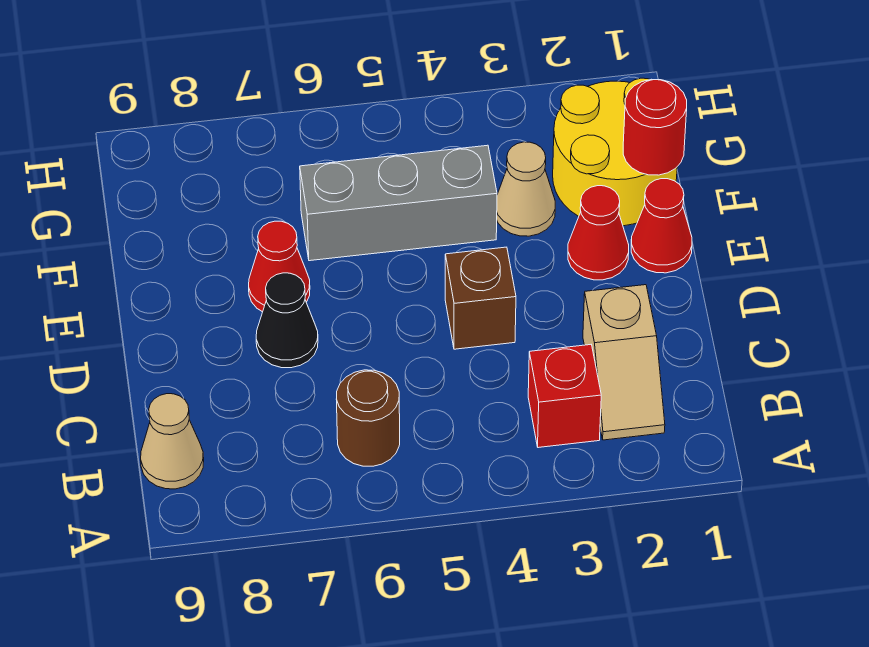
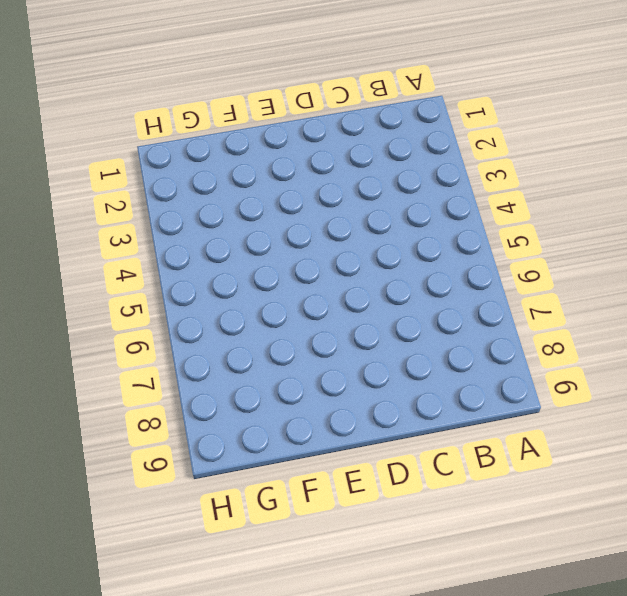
none -> tan slope B2:C2 level 1 top C
none -> red brick B3 level 1
none -> brown round brick B6 level 1

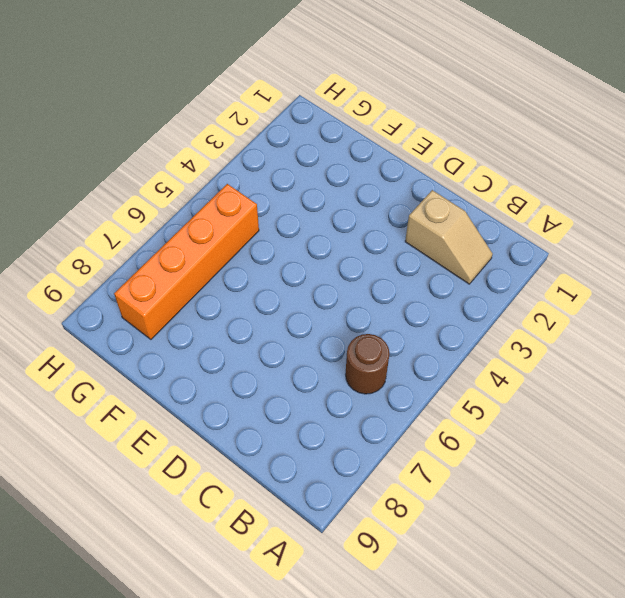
orange brick G5:G8 level 1 -> none
none -> red brick B3 level 1
none -> tan cone B9 level 1
none -> brown brick D4 level 1

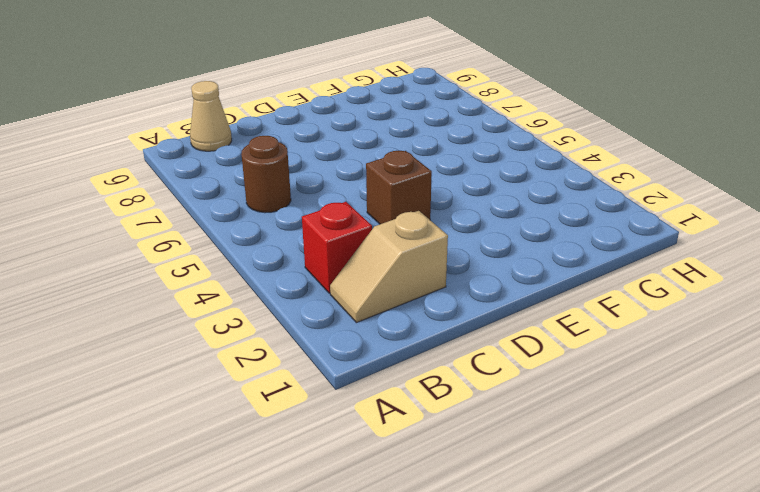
none -> black cone D7 level 1
none -> red cone E1 level 1
none -> red cone E2 level 1

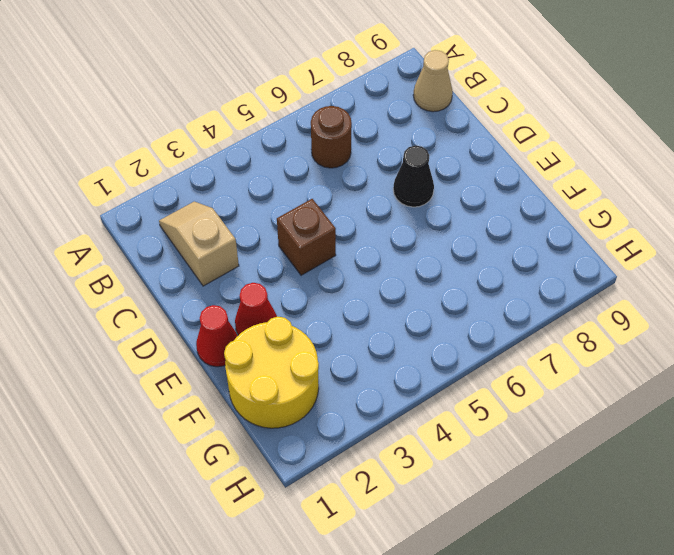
none -> red brick B3 level 1
none -> red cone E7 level 1
none -> tan cone F3 level 1

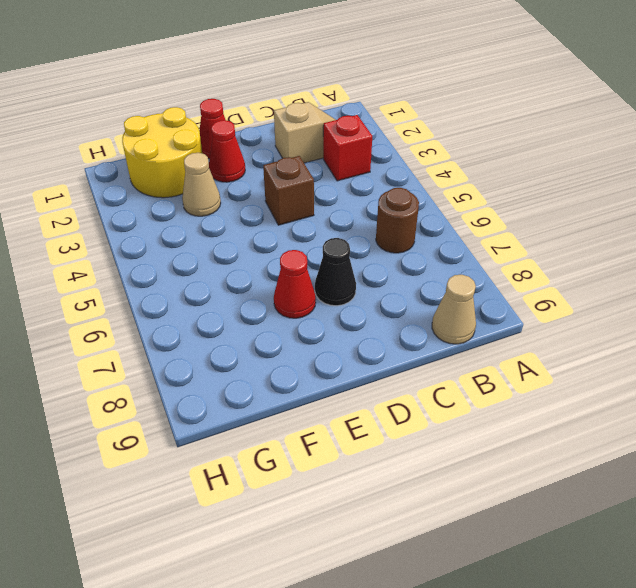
none -> grey brick F4:F6 level 1
none -> red round brick F1 level 2

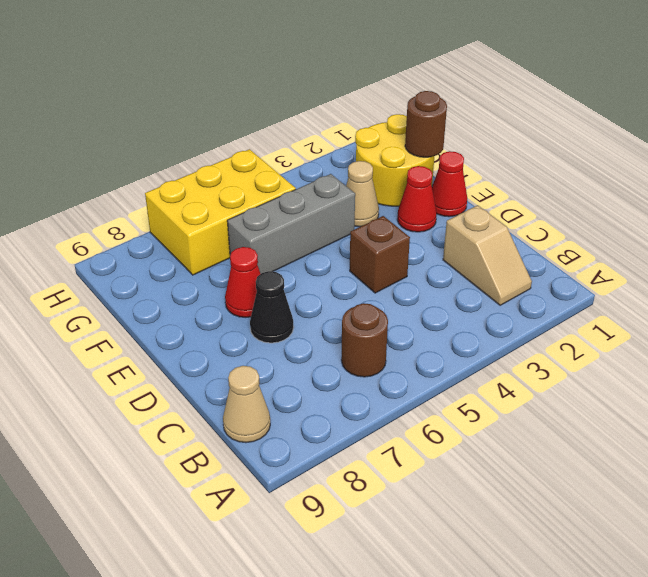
brown round brick F1 level 2 -> red round brick F1 level 2
yellow brick G5:H7 level 1 -> none
none -> red brick B3 level 1

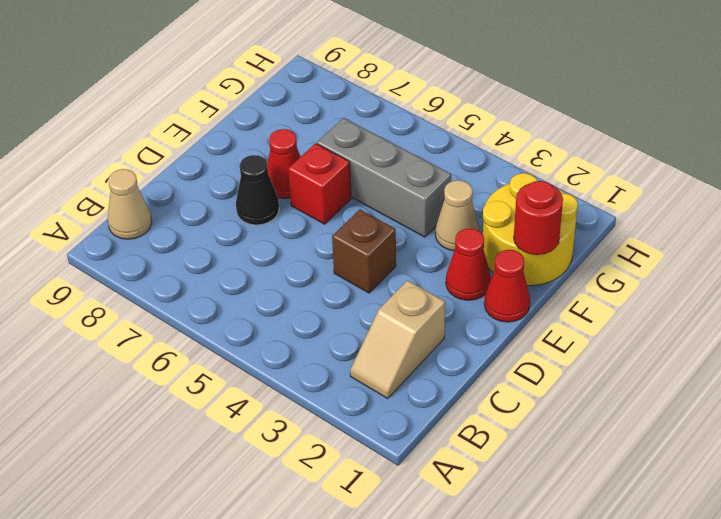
red brick E6 level 1 -> red brick B3 level 1
none -> brown round brick B6 level 1

